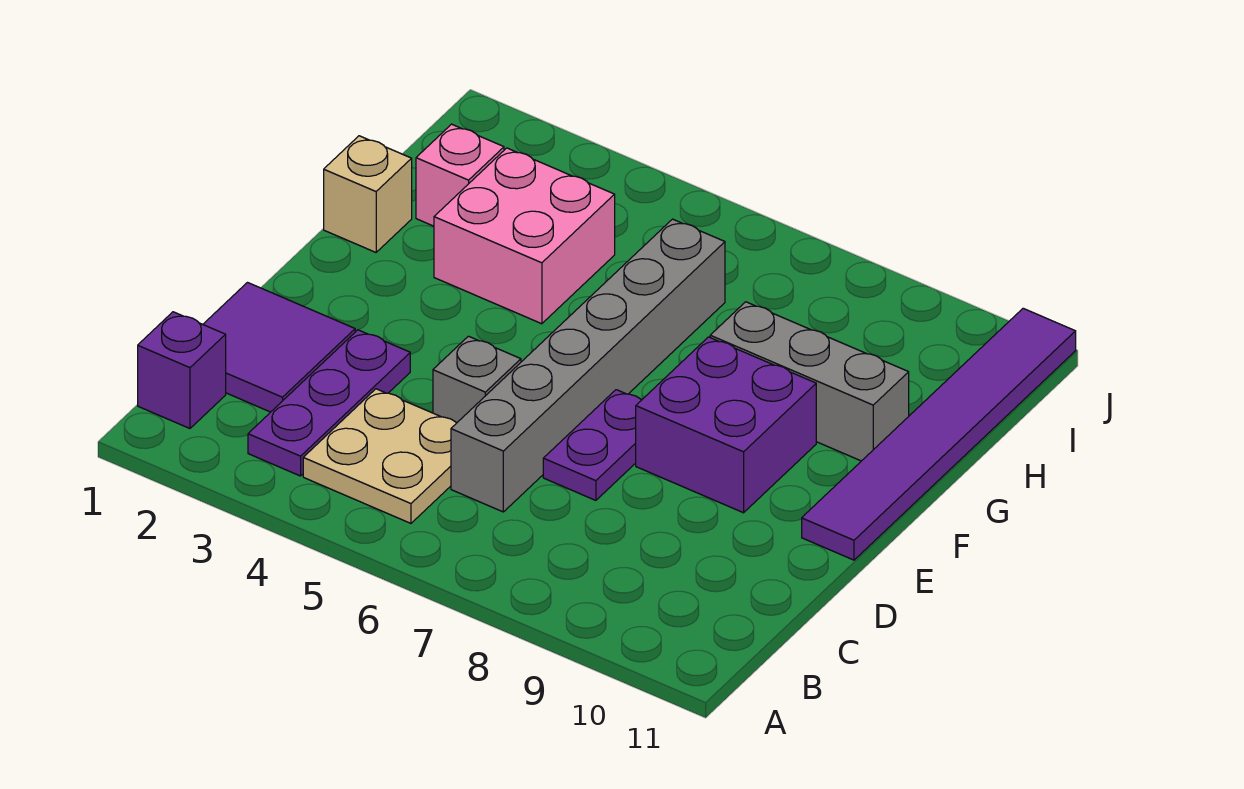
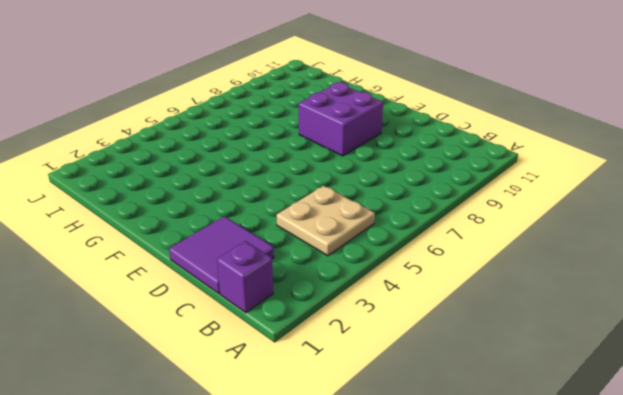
none -> purple plate B3:D3 level 1
none -> grey brick C6:H6 level 1
none -> grey brick D5 level 1

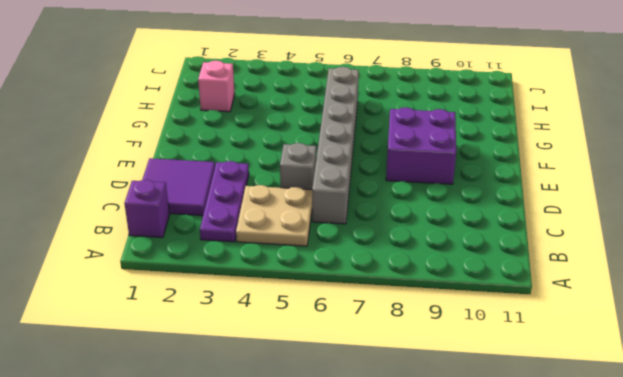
none -> purple plate D7:E7 level 1
none -> purple tile E11:J11 level 1
none -> tan brick G1 level 1

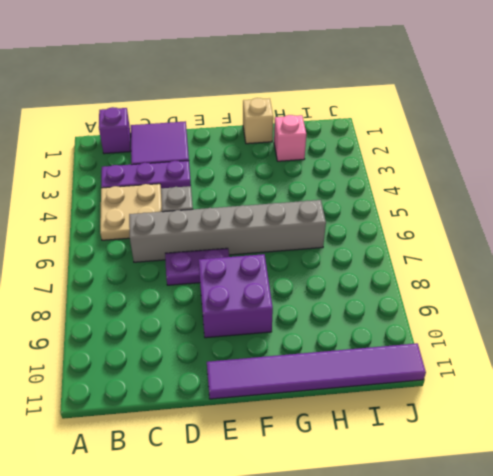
none -> pink brick G3:H4 level 1
none -> grey brick G8:G10 level 1

